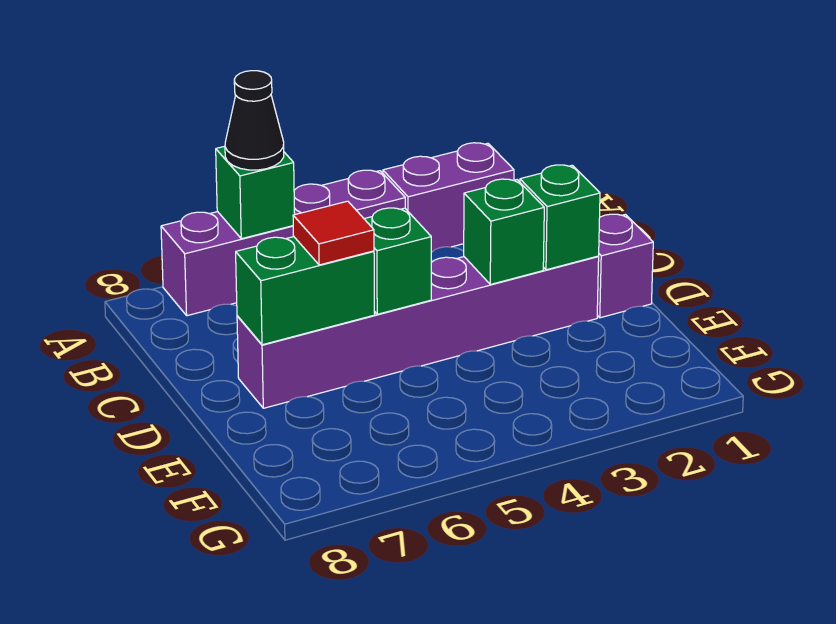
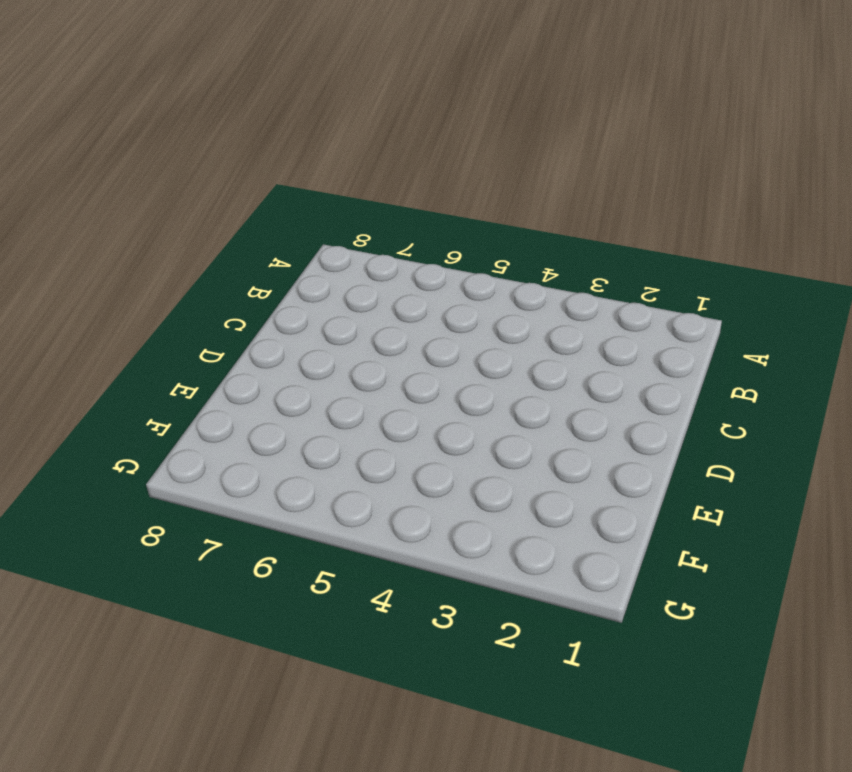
none -> purple brick A2:A3 level 1
none -> purple brick A4:A7 level 1

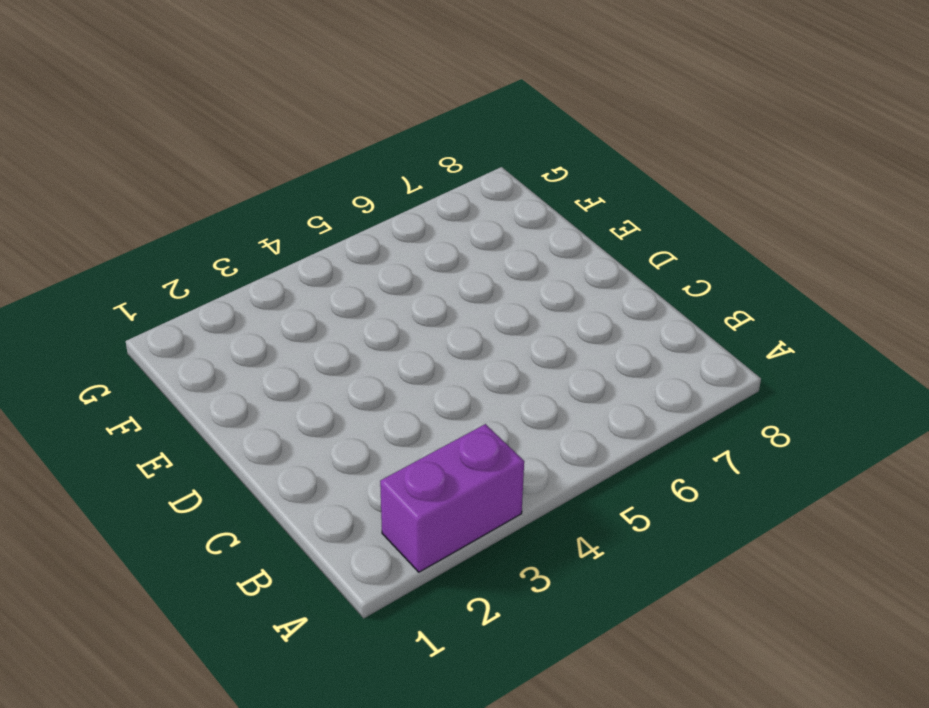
none -> purple brick A4:A7 level 1
none -> purple brick D1 level 1

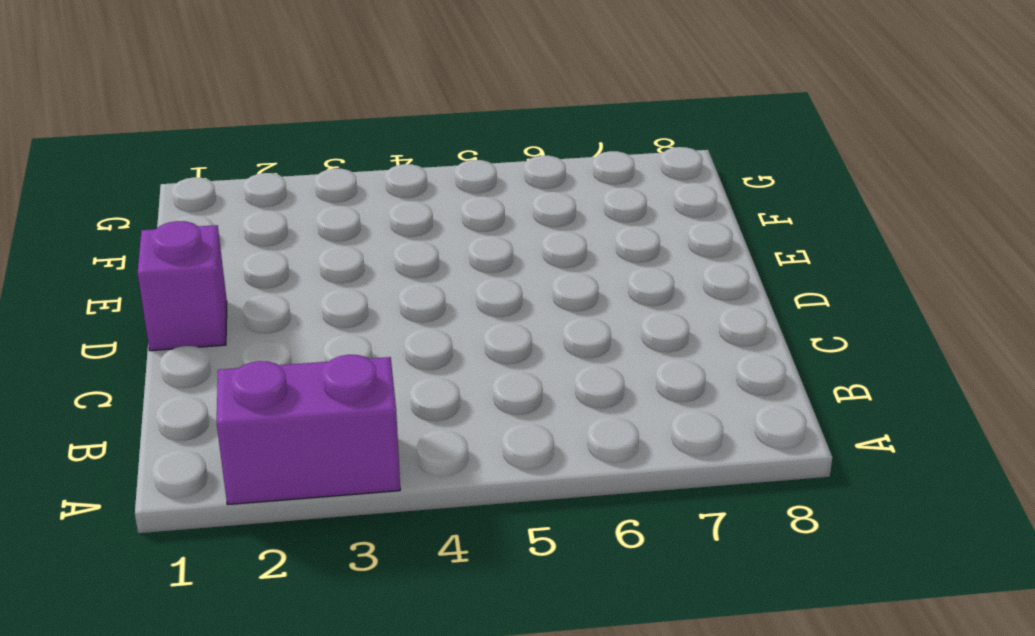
none -> purple brick A4:A7 level 1
none -> purple brick D2:D7 level 1

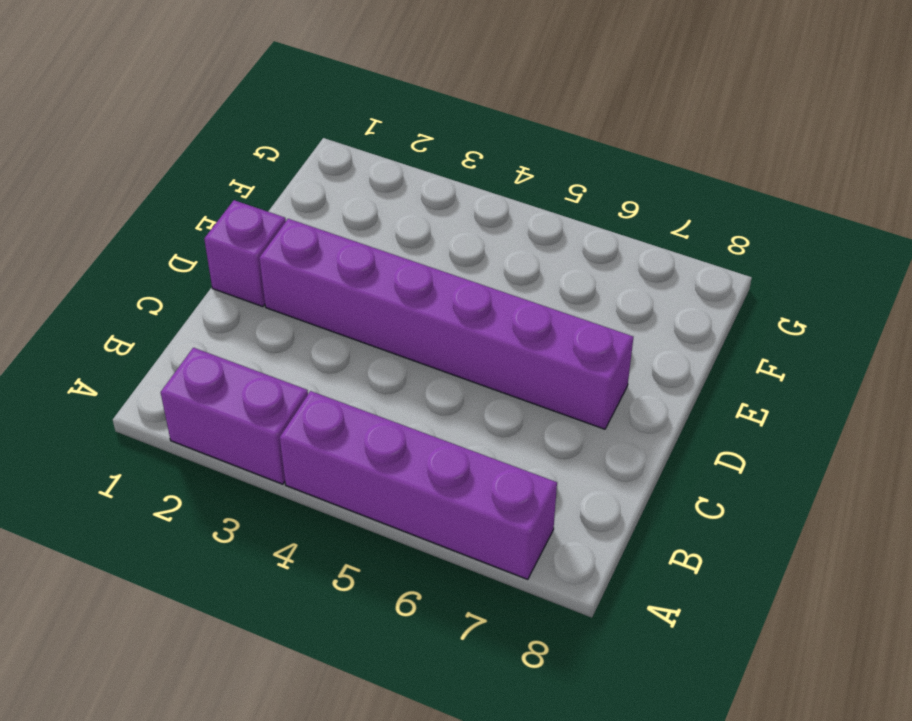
none -> green brick A6 level 2
none -> green brick D2 level 2

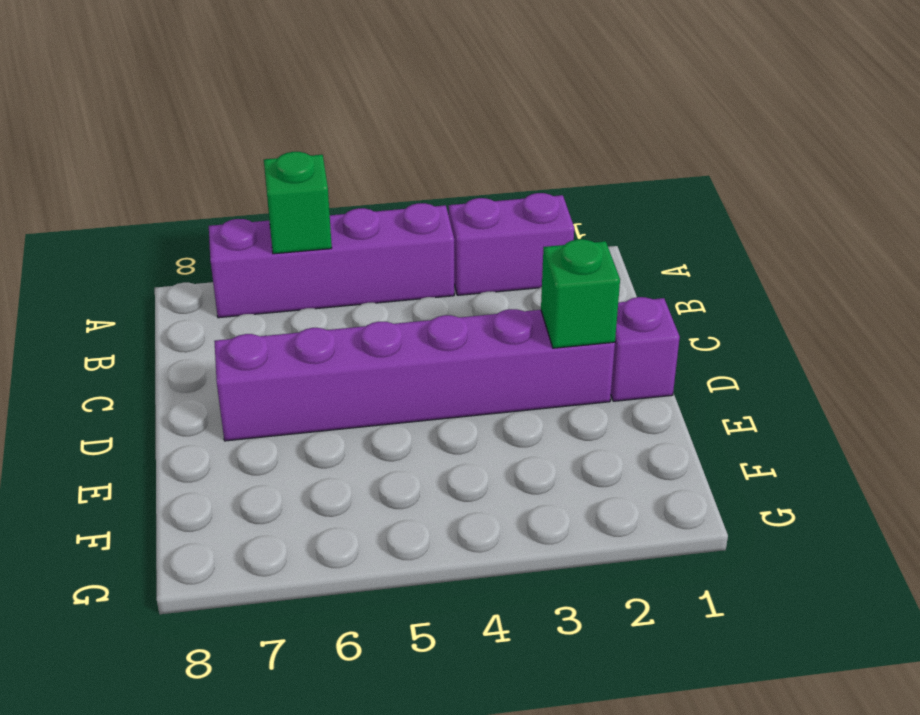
none -> green brick D3 level 2
none -> green brick D5 level 2

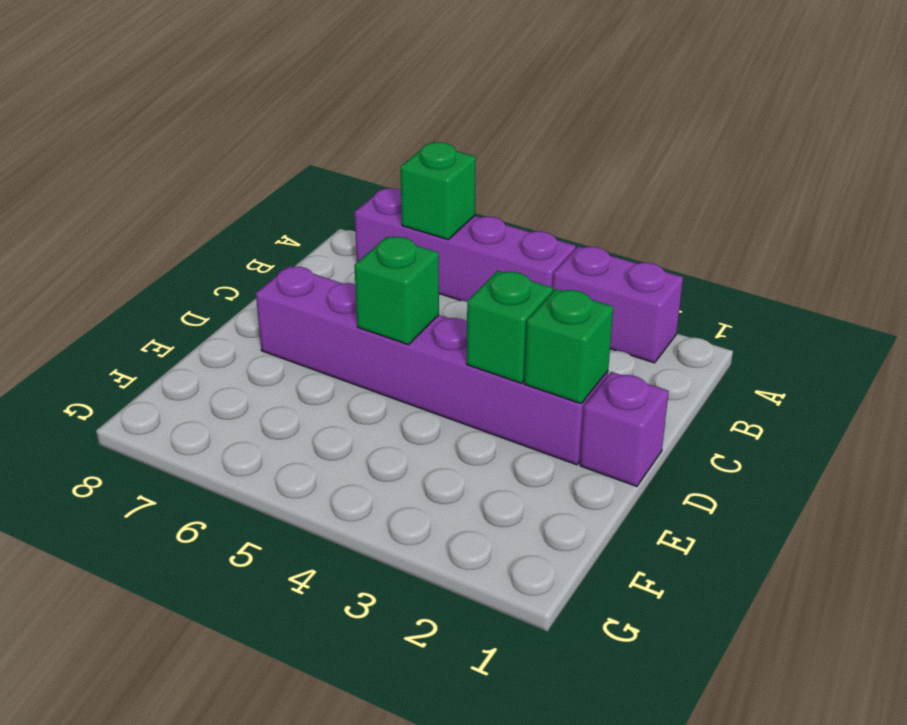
none -> green brick D6:D7 level 2
none -> black cone A6 level 3

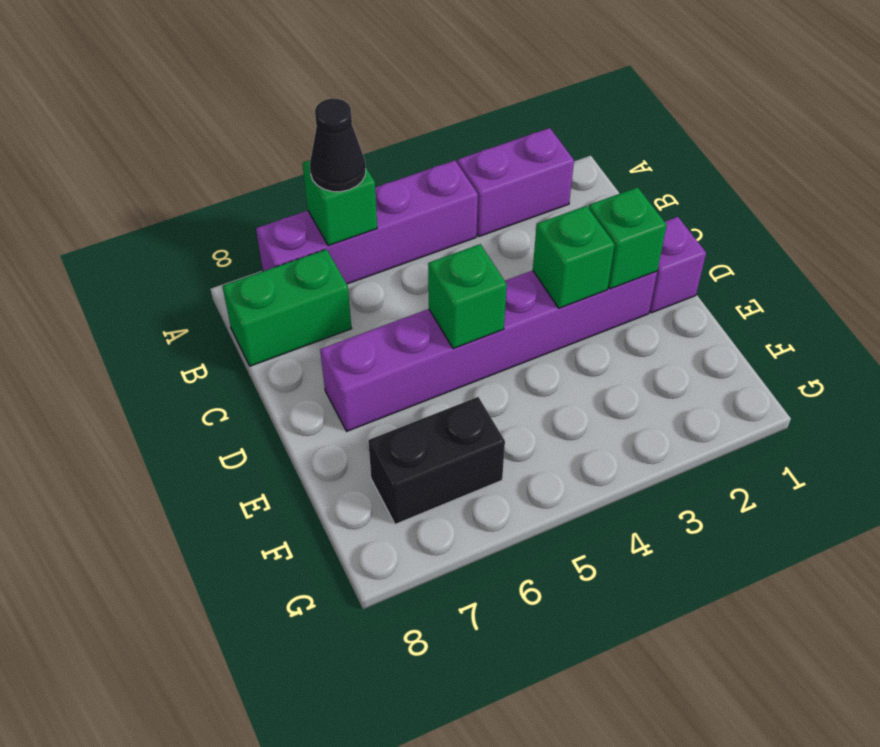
green brick B7:B8 level 1 -> green brick D6:D7 level 2
black brick F6:F7 level 1 -> none
none -> red tile D6 level 3

